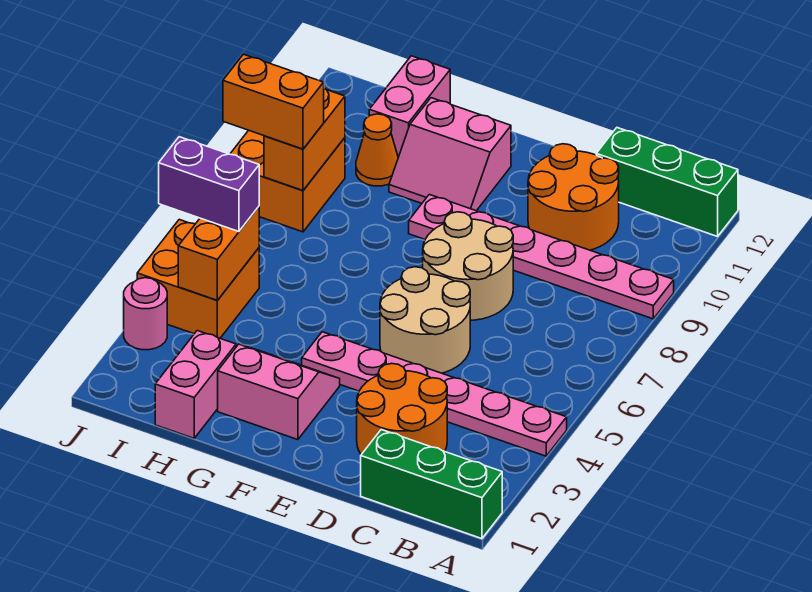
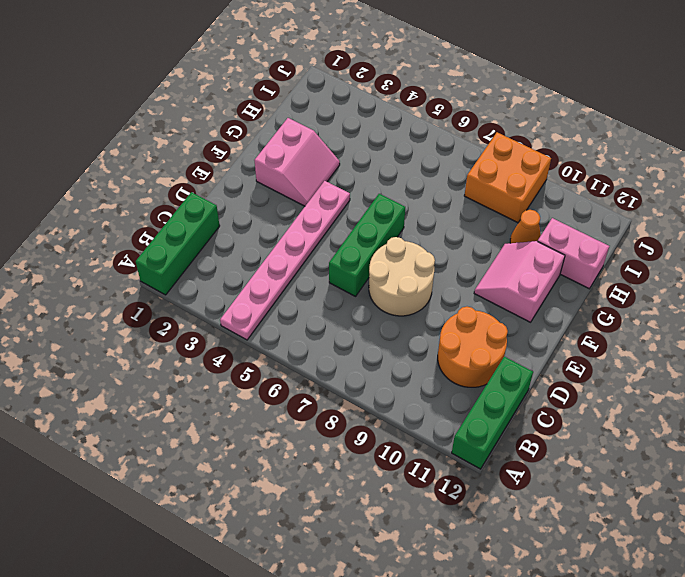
green brick D6:F6 level 1 -> tan round brick D5:E6 level 1
none -> pink plate A9:F9 level 1
none -> orange round brick C2:D3 level 1
none -> pink brick H1:H2 level 1

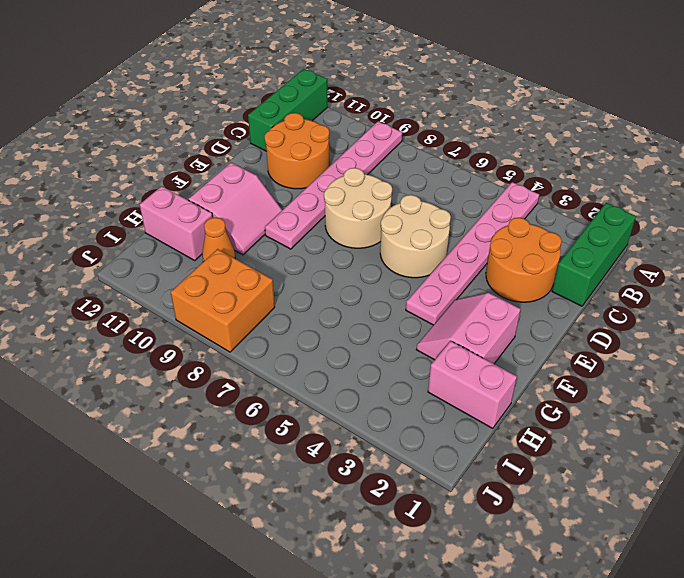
none -> orange brick I4:J5 level 1
none -> pink round brick J3 level 1
none -> orange brick I4:I5 level 2

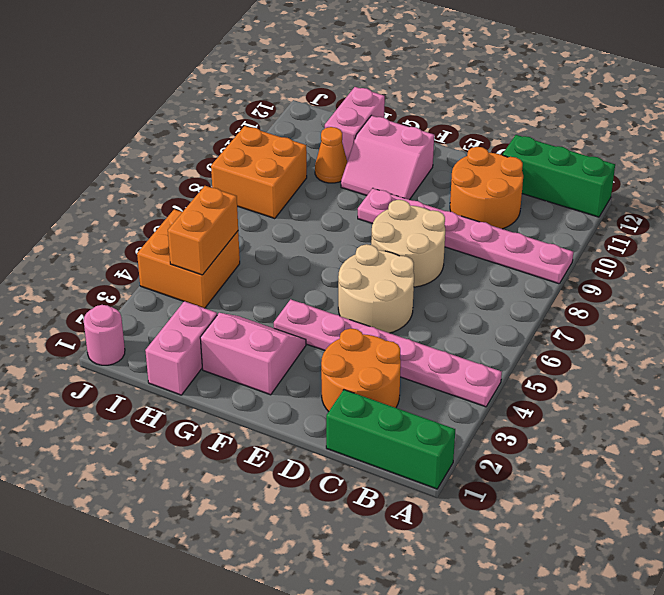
pink round brick J1 level 1 -> pink round brick J3 level 1
none -> orange brick I8:I9 level 2
none -> purple brick I5:J5 level 3
none -> orange brick I8:J8 level 3

